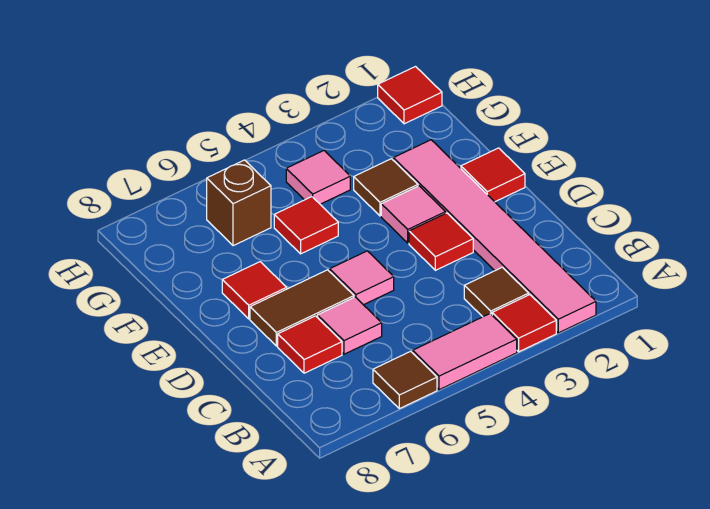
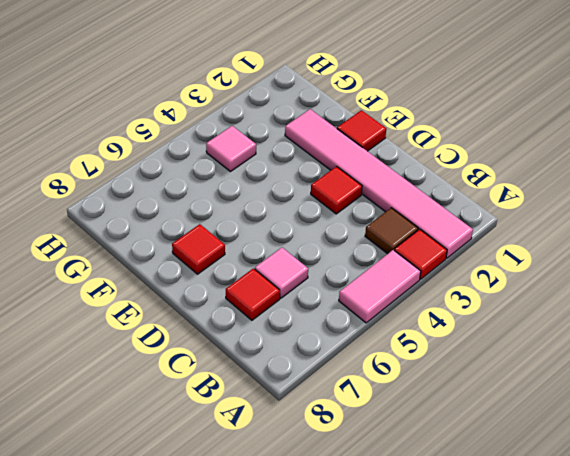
none -> brown tile A6 level 1
none -> pink tile D5 level 1
none -> brown tile D6:D7 level 1

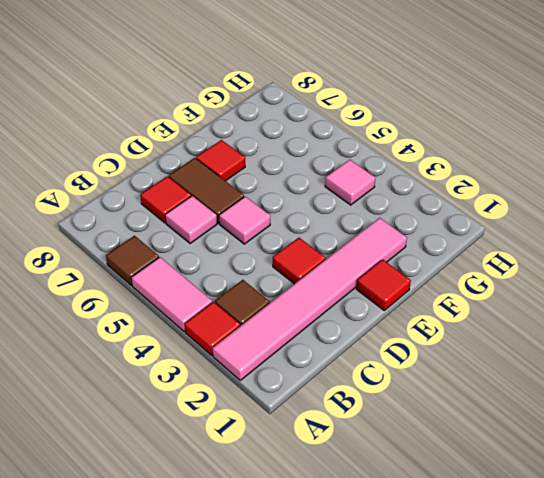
none -> pink tile E3 level 1
none -> brown tile F3 level 1
none -> red tile F5 level 1

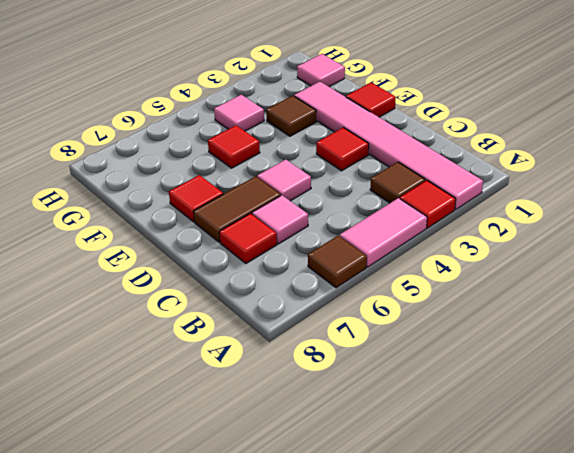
pink tile G1 level 1 -> pink tile E3 level 1
none -> brown brick G6 level 1
none -> red tile H1 level 1

